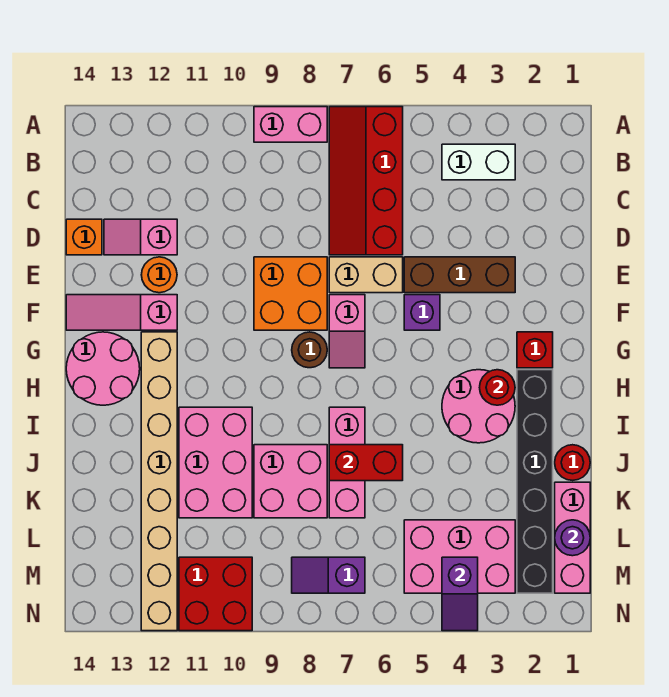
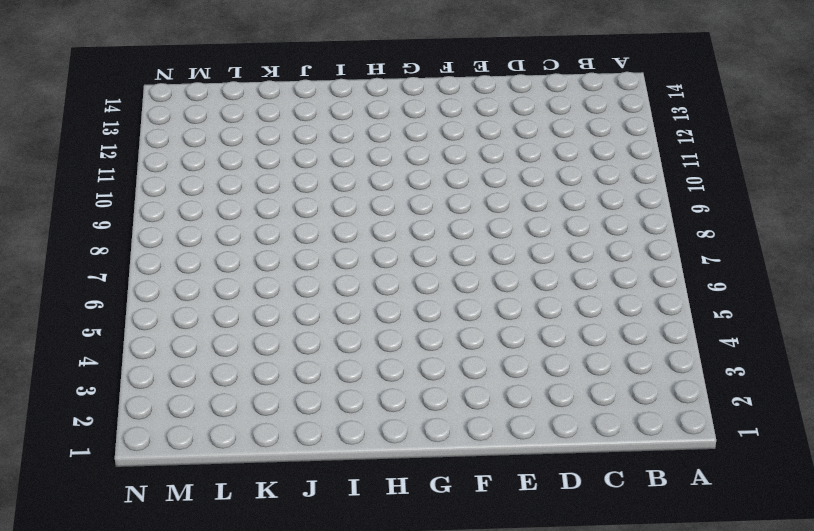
none -> red slope A6:D7 level 1 top 6
none -> pink brick A8:A9 level 1
none -> white brick B3:B4 level 1
none -> pink slope D12:D13 level 1 top 12

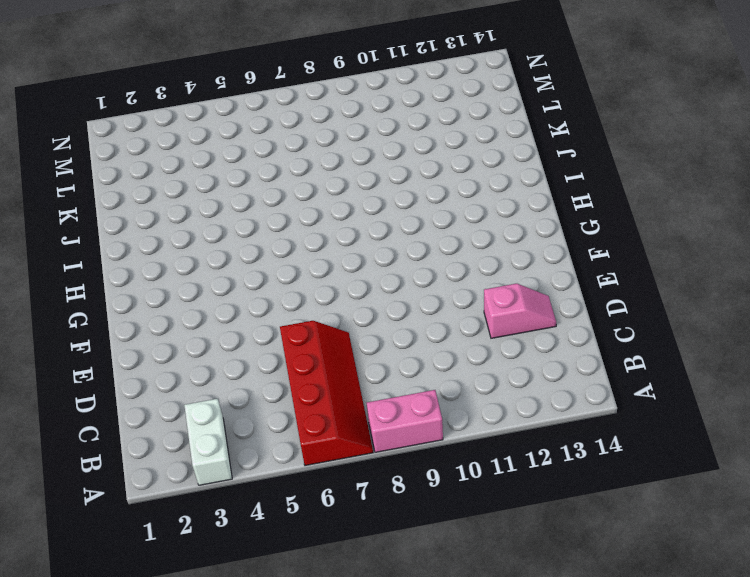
white brick A3:B3 level 1 -> white brick B3:B4 level 1
none -> orange brick D14 level 1
none -> brown brick E3:E5 level 1
none -> tan brick E6:E7 level 1
none -> orange brick E8:F9 level 1

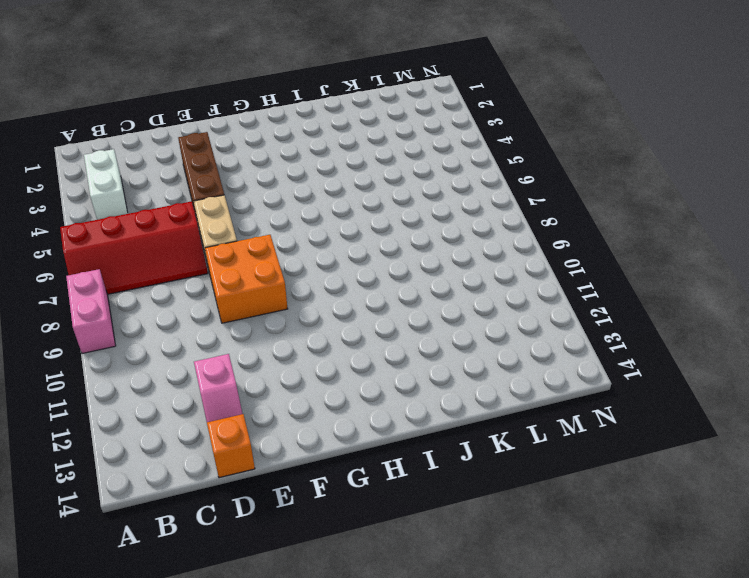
none -> orange round brick E12 level 1
none -> purple brick F5 level 1
none -> pink slope F7:G7 level 1 top F
none -> pink slope F12:F14 level 1 top 12

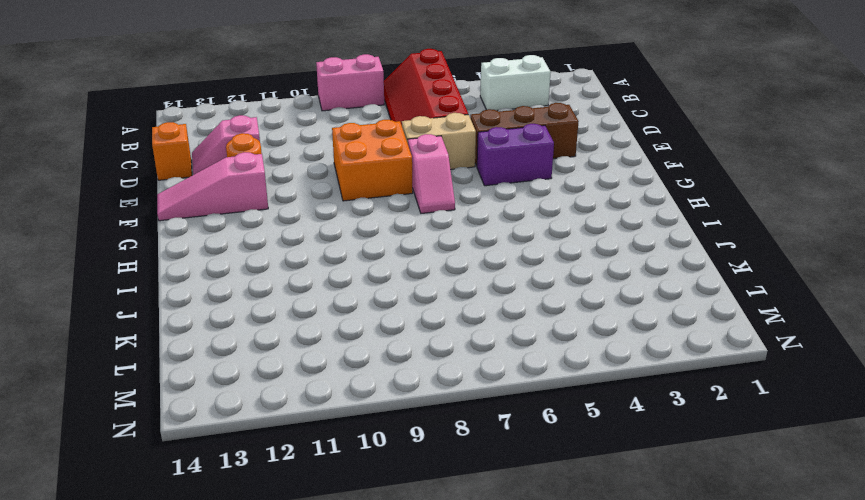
purple brick F4:F5 level 1 -> purple brick F5 level 1
none -> red brick G2 level 1
none -> brown round brick G8 level 1
none -> tan brick G12:N12 level 1
none -> pink round brick G13:H14 level 1

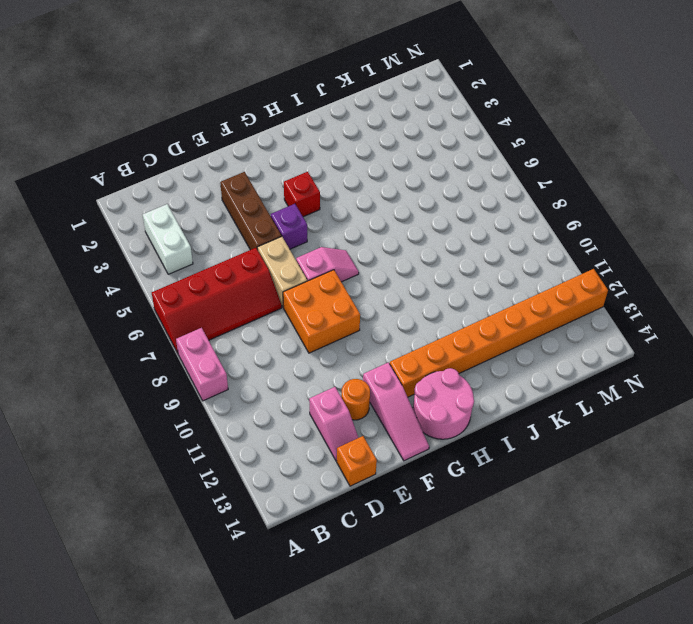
red brick G4 level 1 -> red brick G2 level 1
orange brick G12:N12 level 1 -> tan brick G12:N12 level 1
none -> brown round brick G8 level 1
none -> black brick H2:M2 level 1
none -> pink round brick H3:I4 level 1
none -> pink brick I7:K7 level 1

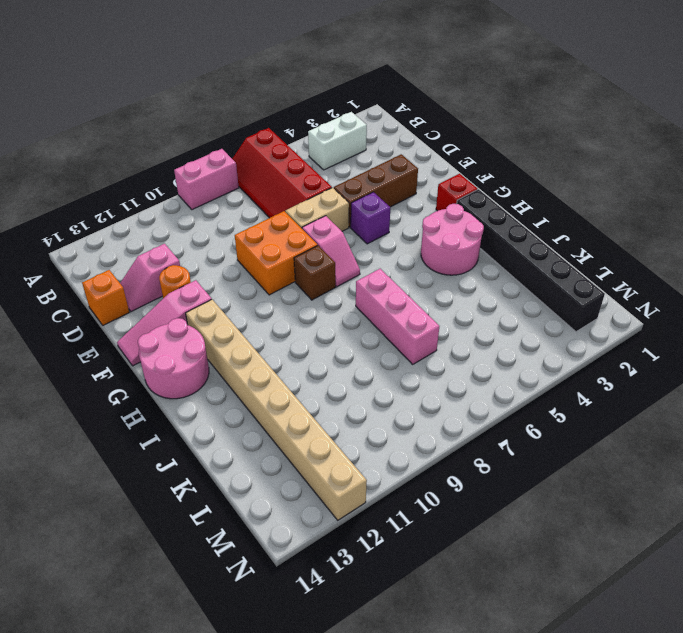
brown brick G8 level 1 -> brown round brick G8 level 1
none -> pink brick I10:K11 level 1
none -> red round brick J1 level 1
none -> pink brick J8:K9 level 1
none -> pink brick K1:M1 level 1

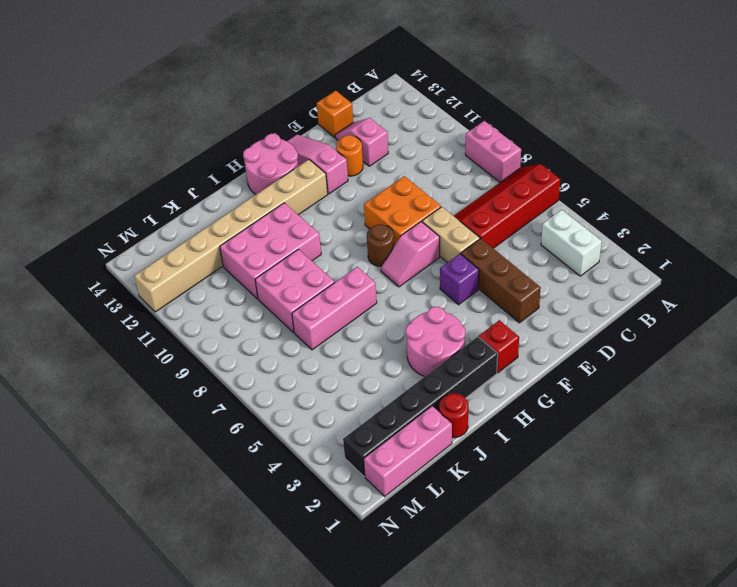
none -> pink brick L3:M5 level 1
none -> purple slope M7:M8 level 1 top 7
none -> red brick M10:N11 level 1
none -> red round brick H3 level 2

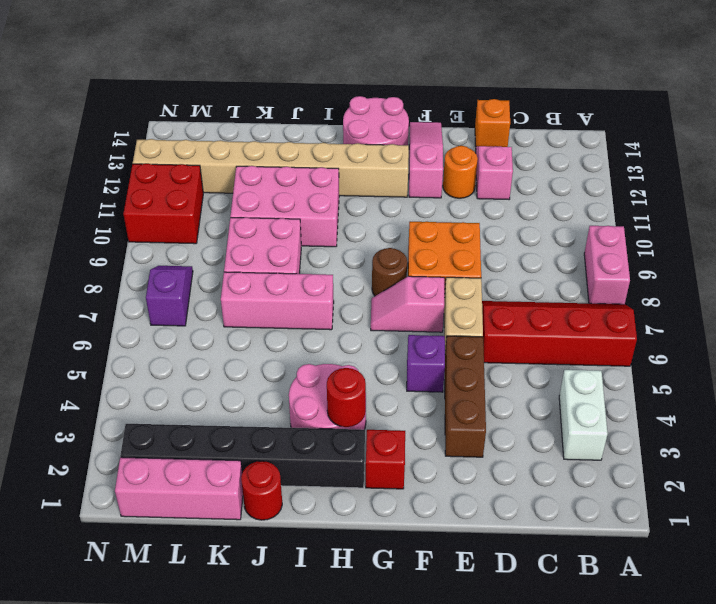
none -> pink brick L3:M5 level 1
none -> red brick J6:J7 level 2
none -> purple round brick L1 level 2
none -> purple slope M4:N4 level 2 top M

